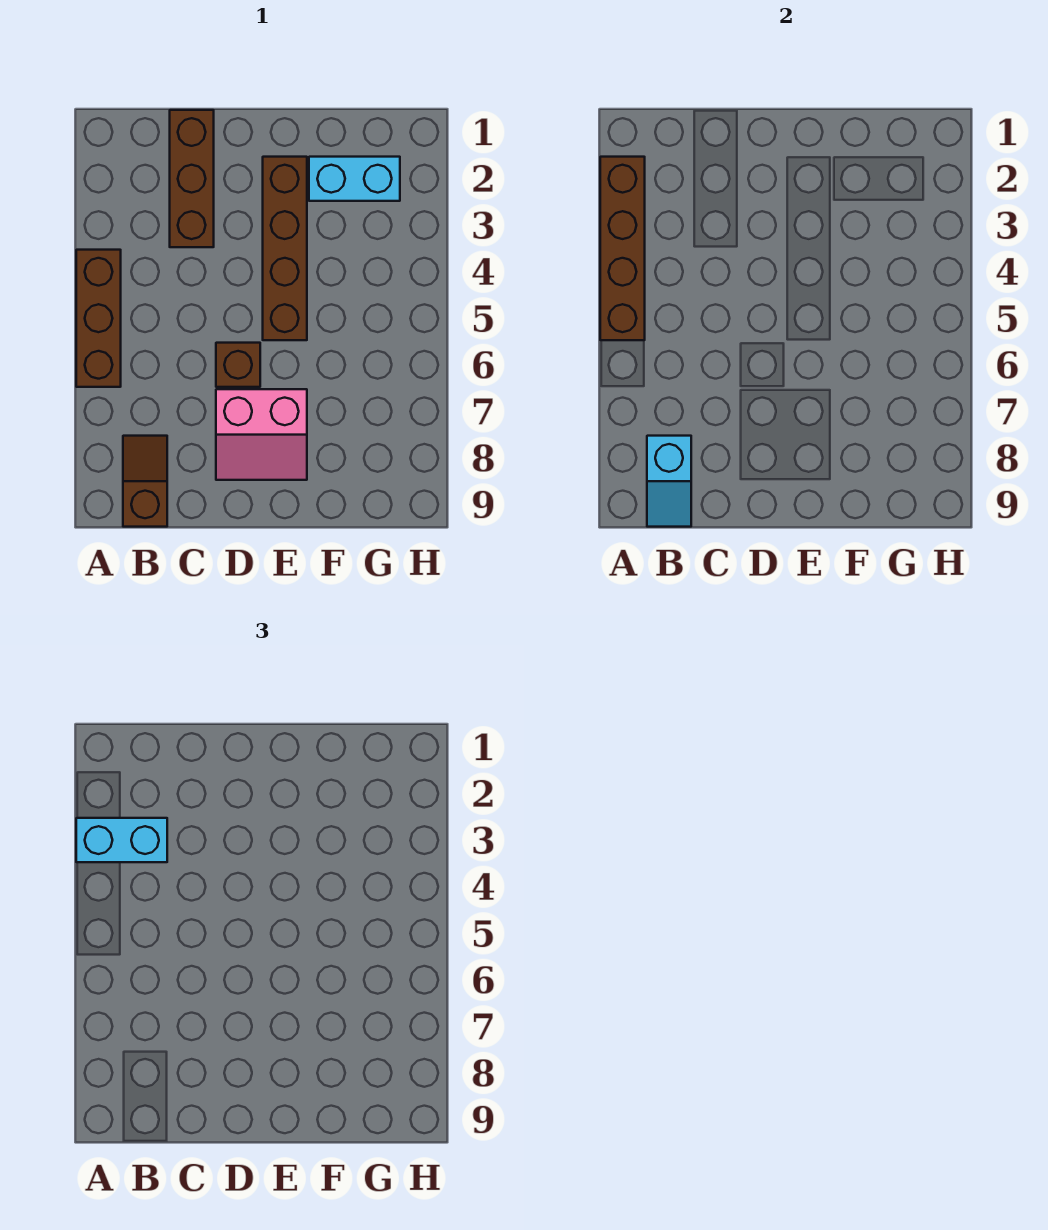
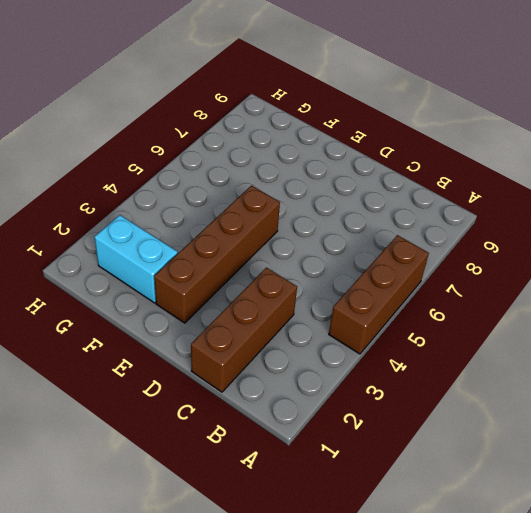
none -> brown slope B8:B9 level 1 top 9
none -> brown brick D6 level 1

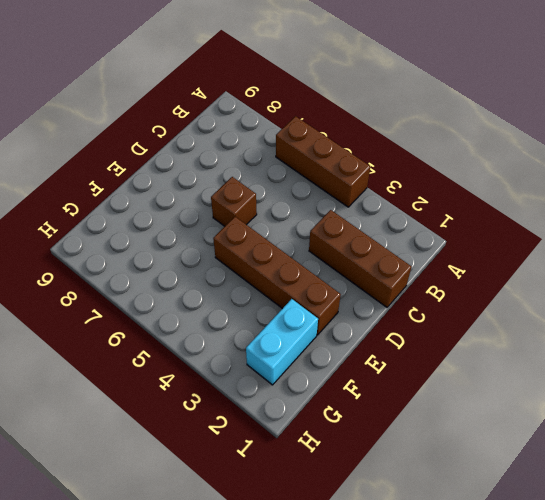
none -> brown slope B8:B9 level 1 top 9
none -> pink slope D7:E8 level 1 top 7

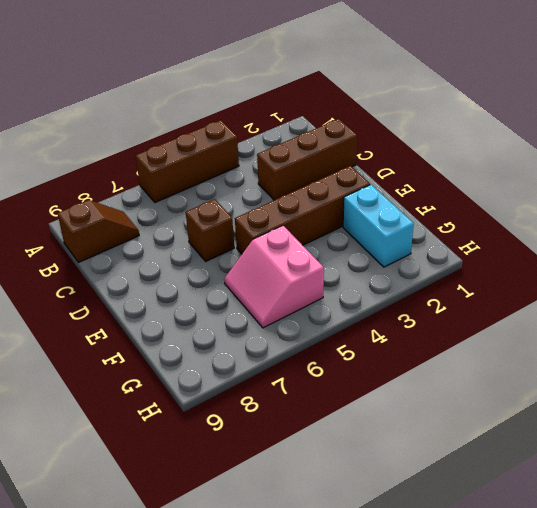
pink slope F5:G6 level 1 top 5 -> pink slope D7:E8 level 1 top 7
none -> brown brick A2:A5 level 2
none -> cyan slope B8:B9 level 2 top 8

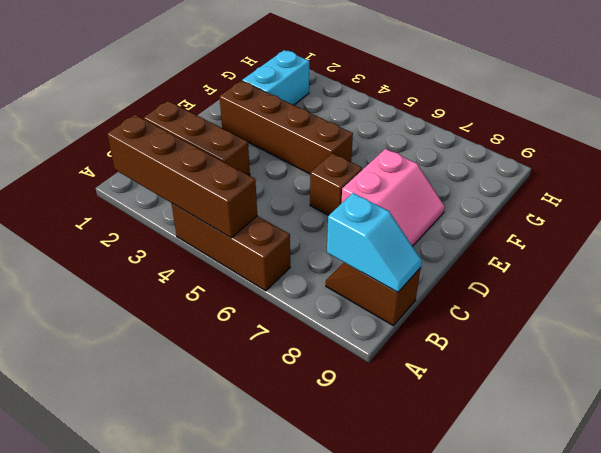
none -> cyan brick A3:B3 level 3

